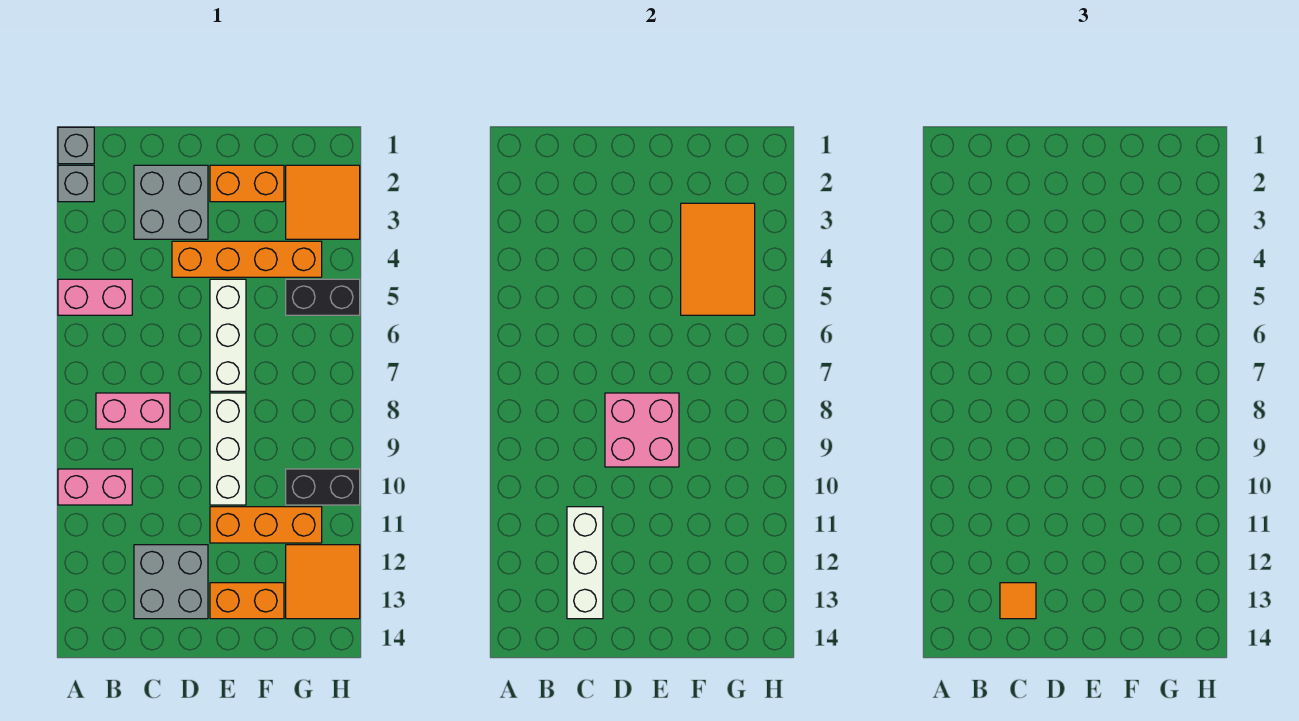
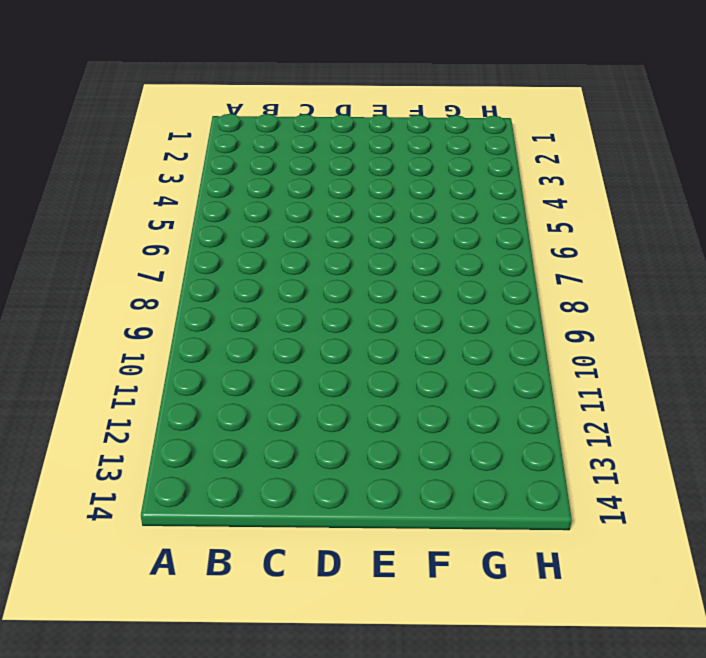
none -> grey brick A1 level 1
none -> grey brick A2 level 1
none -> pink brick A5:B5 level 1

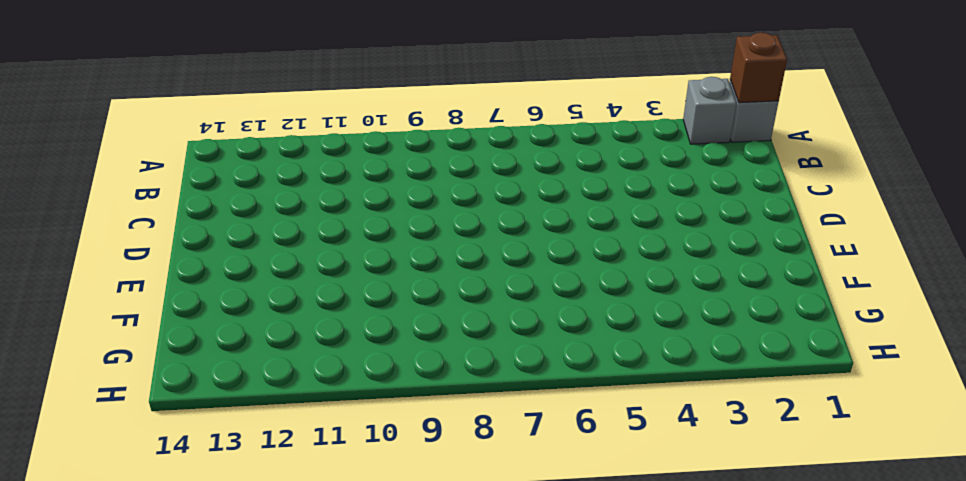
brown brick A1 level 2 -> none
none -> pink brick A5:B5 level 1
none -> pink brick A10:B10 level 1
none -> pink brick B8:C8 level 1

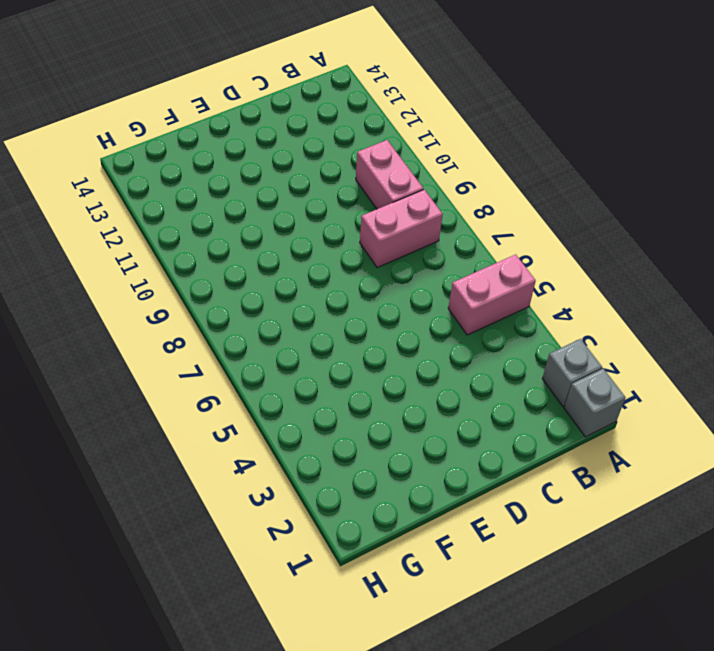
pink brick B9:B10 level 1 -> pink brick A10:B10 level 1
none -> grey brick C2:D3 level 1
none -> grey brick C12:D13 level 1
none -> orange brick D4:G4 level 1

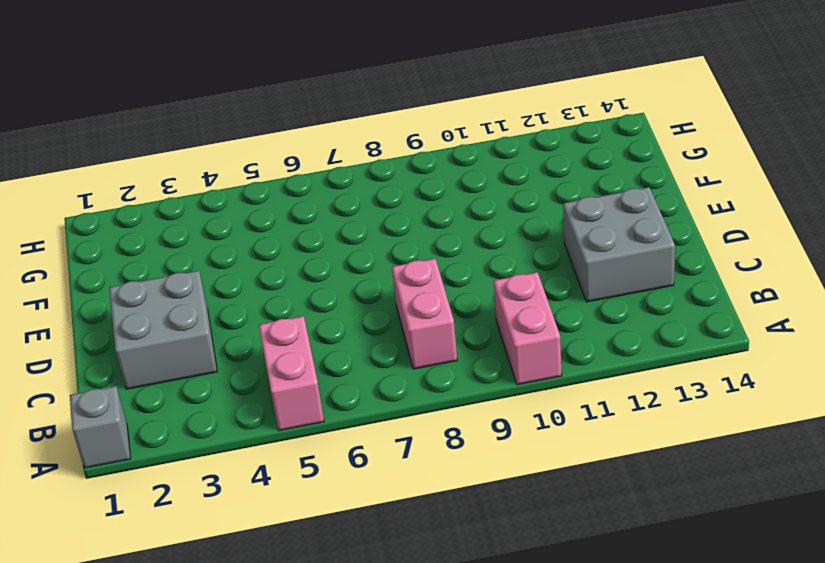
none -> grey brick A2 level 1
none -> orange brick D4:G4 level 1
none -> orange brick E2:F2 level 1

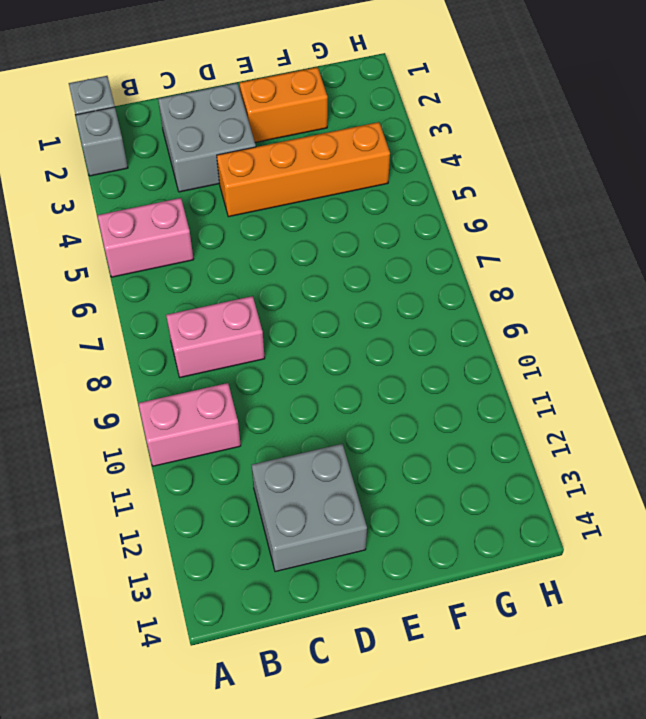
none -> white brick E5:E7 level 1
none -> white brick E8:E10 level 1
none -> orange brick E11:G11 level 1

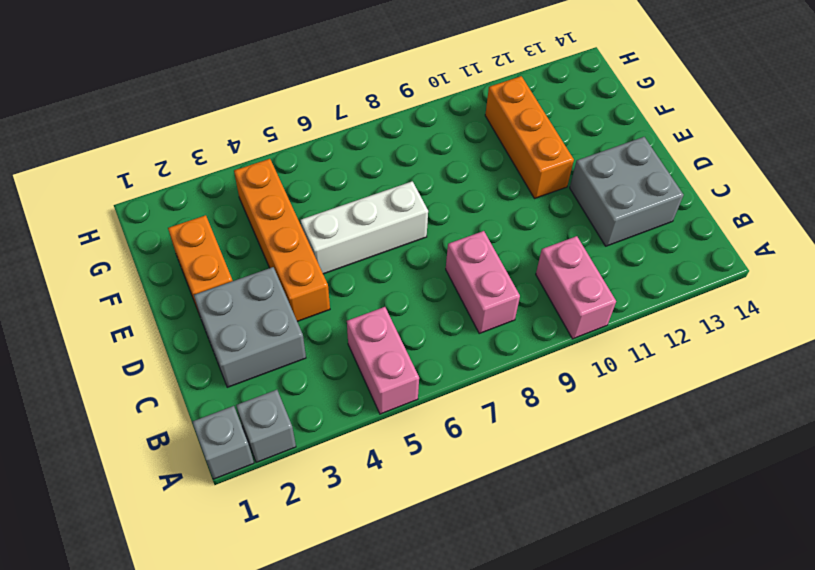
none -> white brick E8:E10 level 1
none -> orange brick E13:F13 level 1
none -> orange tile G2:H3 level 1

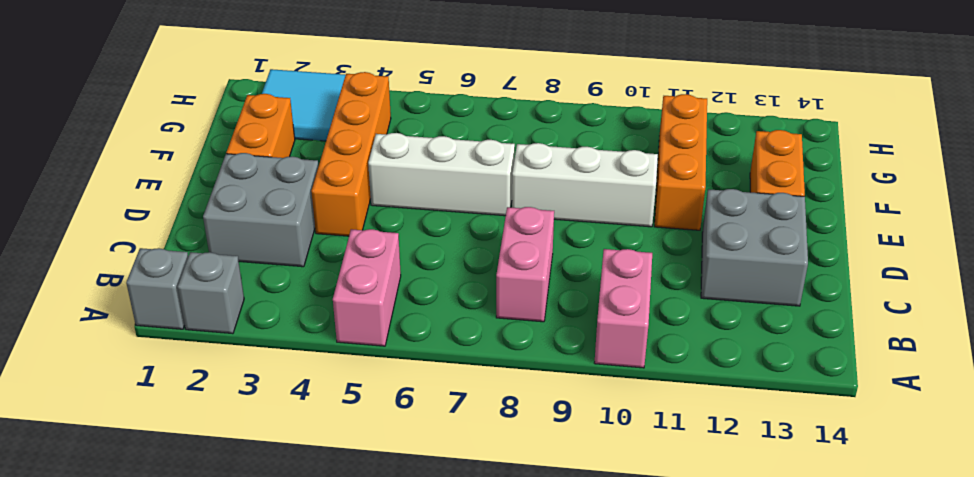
cyan tile G2:H3 level 1 -> orange tile G2:H3 level 1
none -> black brick G5:H5 level 1
none -> black brick G10:H10 level 1
none -> orange tile G12:H13 level 1

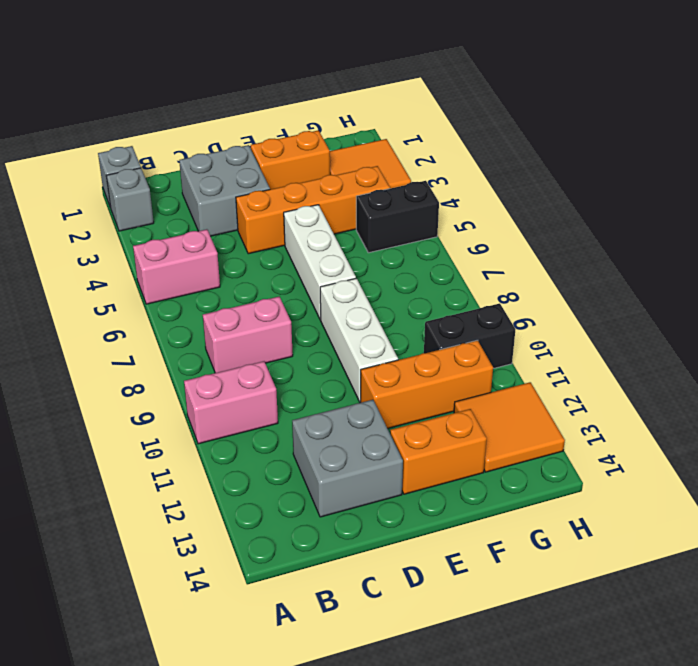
none -> white brick C11:C13 level 2
none -> pink brick D8:E9 level 2
none -> orange tile F3:G5 level 2

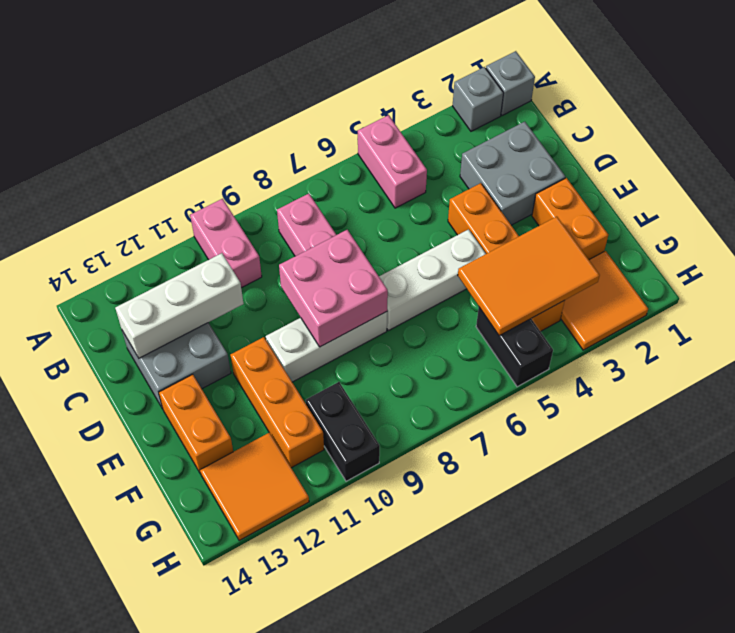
none -> orange tile C13 level 3

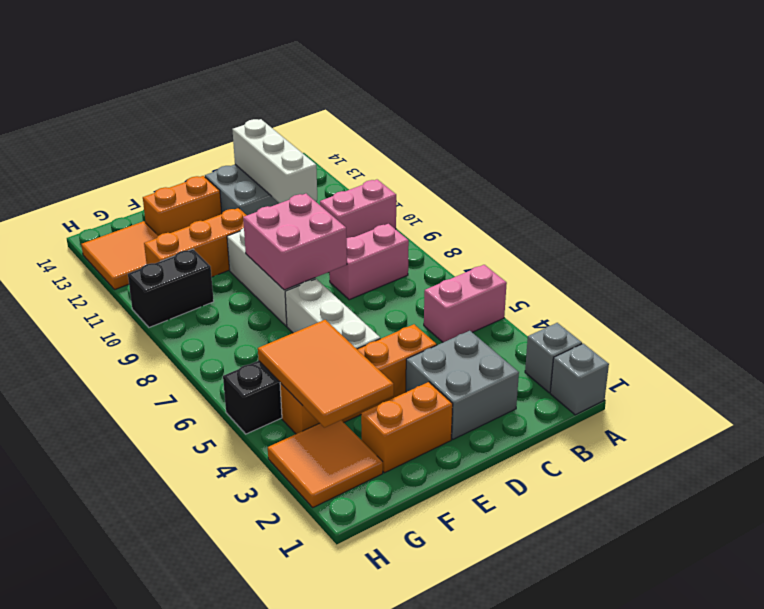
none -> orange tile C13 level 3

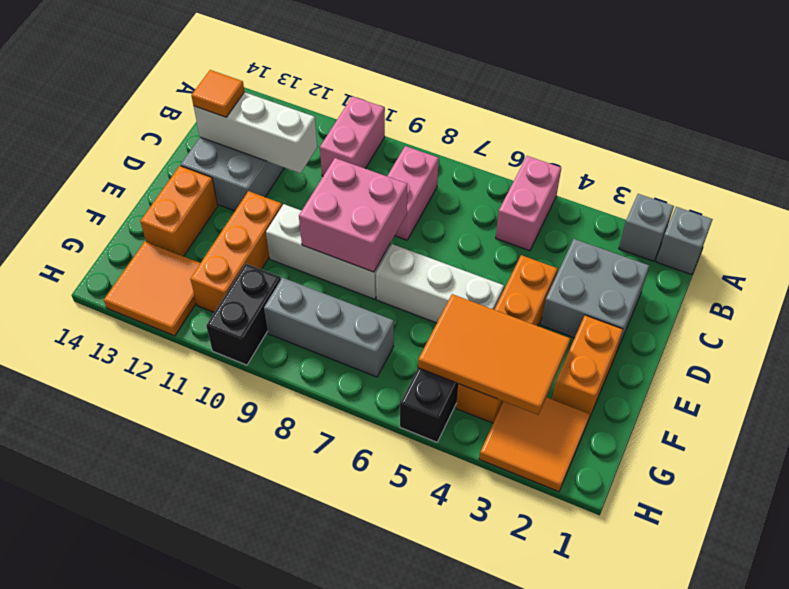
grey brick G7:G9 level 1 -> none

